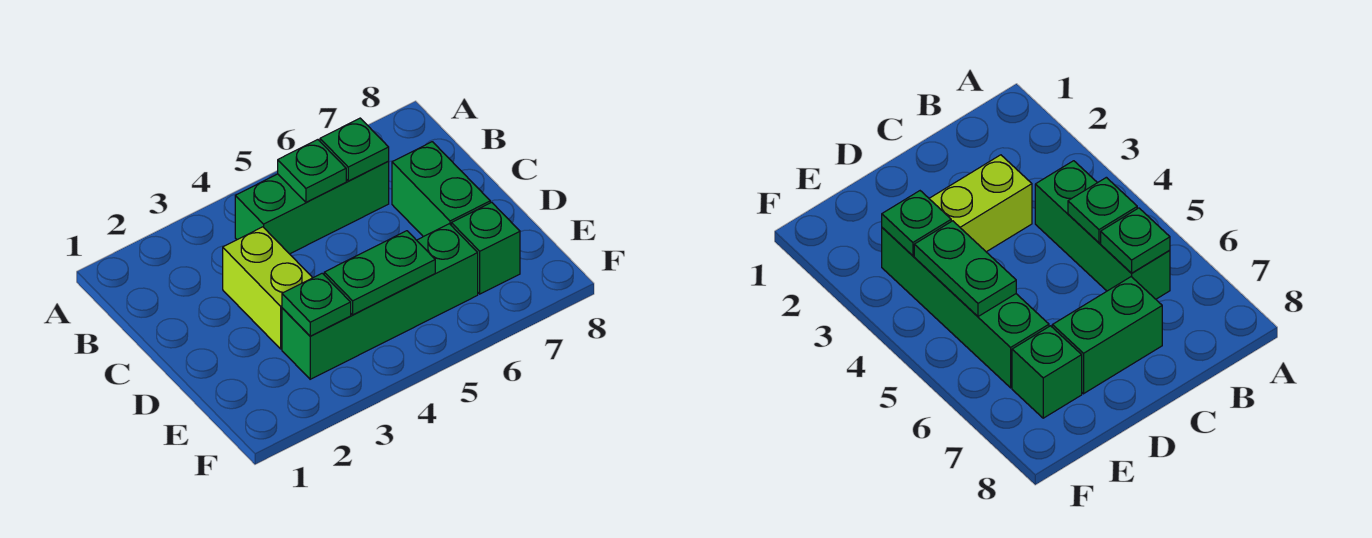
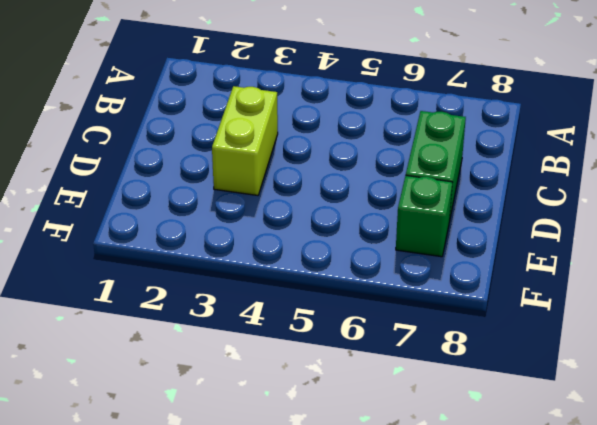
none -> green brick B4:B6 level 1
none -> green brick E3:E6 level 1

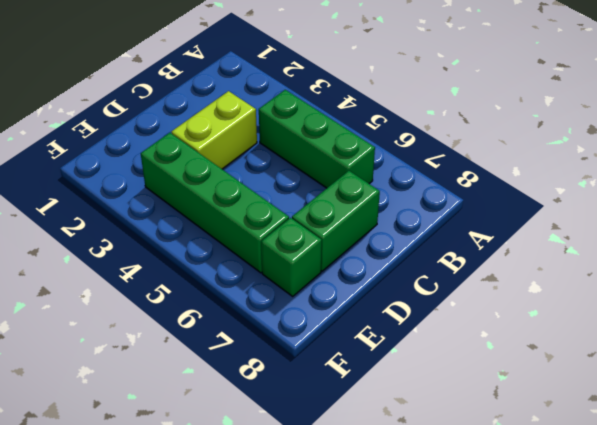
none -> green plate B5 level 2
none -> green plate B6 level 2

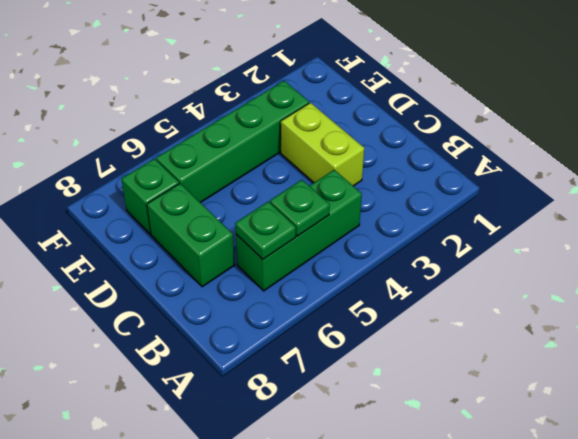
none -> green plate E3 level 2
none -> green plate E4:E5 level 2

